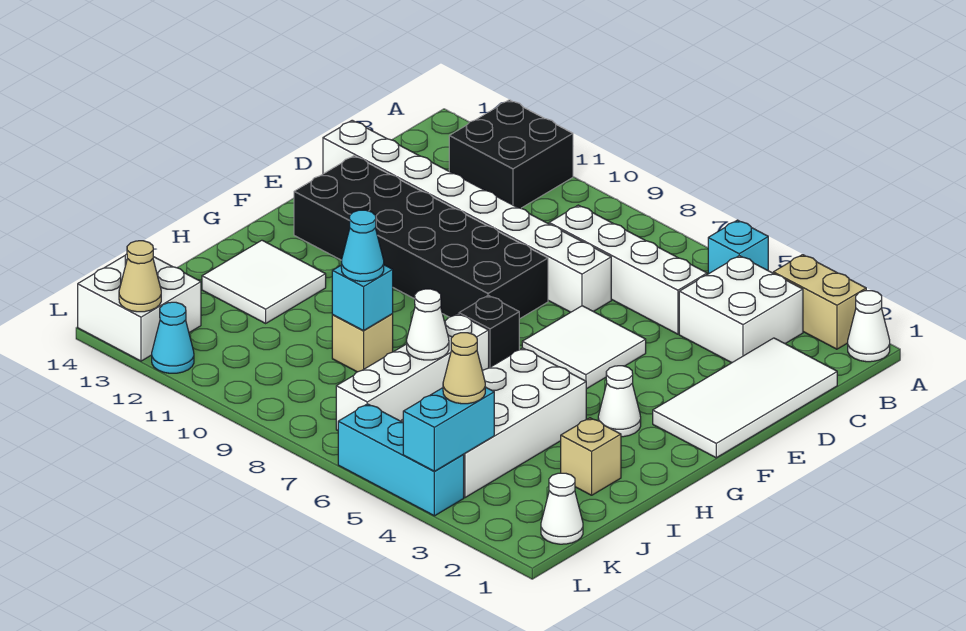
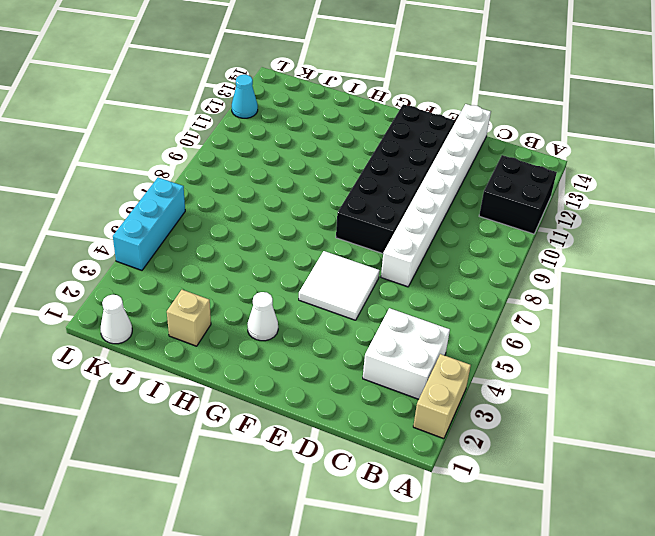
none -> white cone A1 level 1
none -> cyan brick A5 level 1
none -> white tile C1:F2 level 1

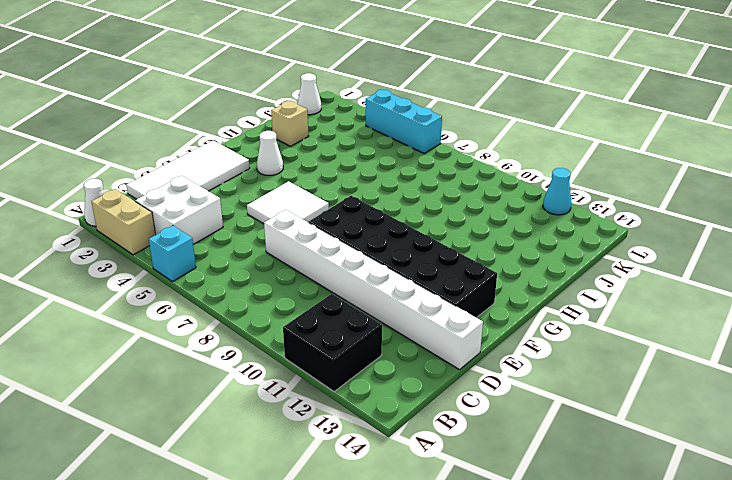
none -> white brick C5:C8 level 1
none -> black brick G7 level 1
none -> white brick H4:K5 level 1

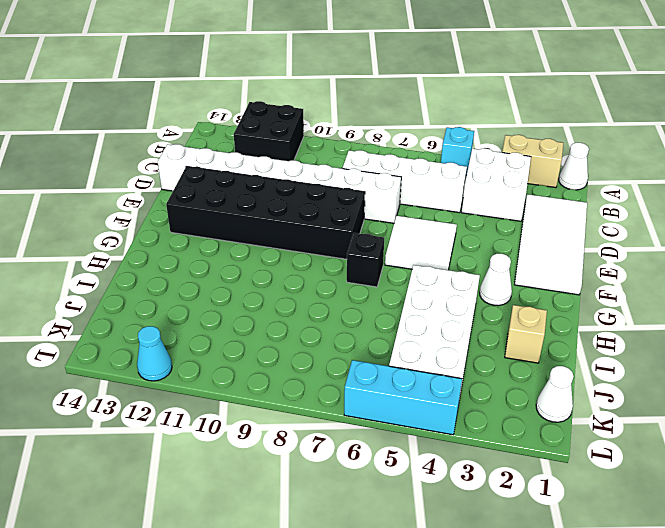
none -> white brick H7:K7 level 1
none -> white tile H12:I13 level 1
none -> tan brick I9 level 1

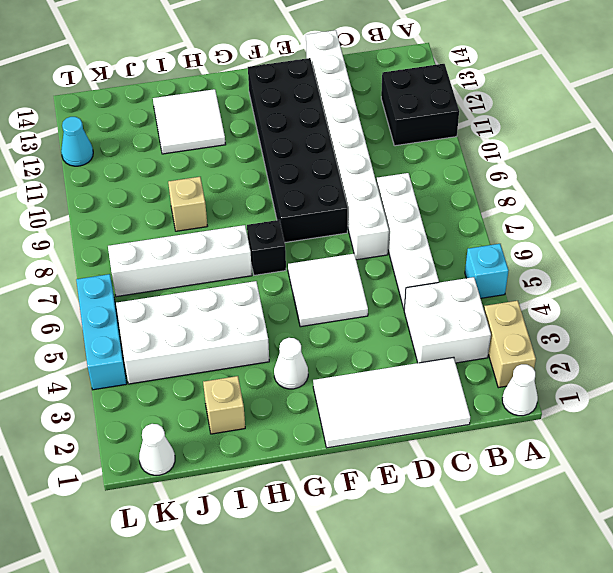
none -> white brick K13:L14 level 1
none -> white cone I7 level 2
none -> cyan brick I9 level 2

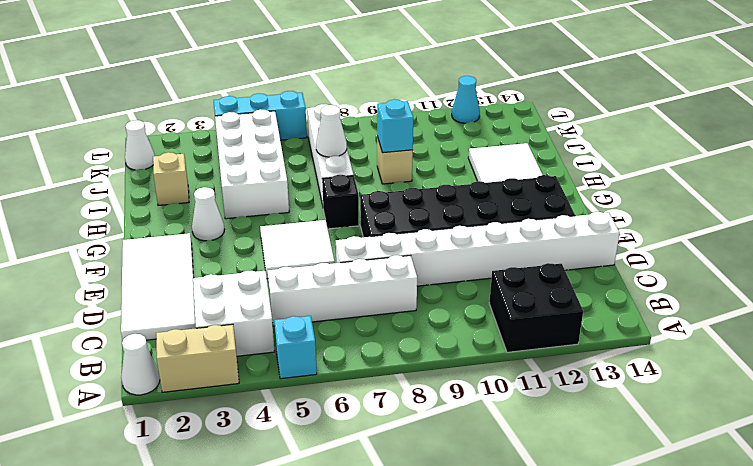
none -> white brick K13:L14 level 1
none -> cyan brick K4:L4 level 2
none -> tan cone L13 level 2

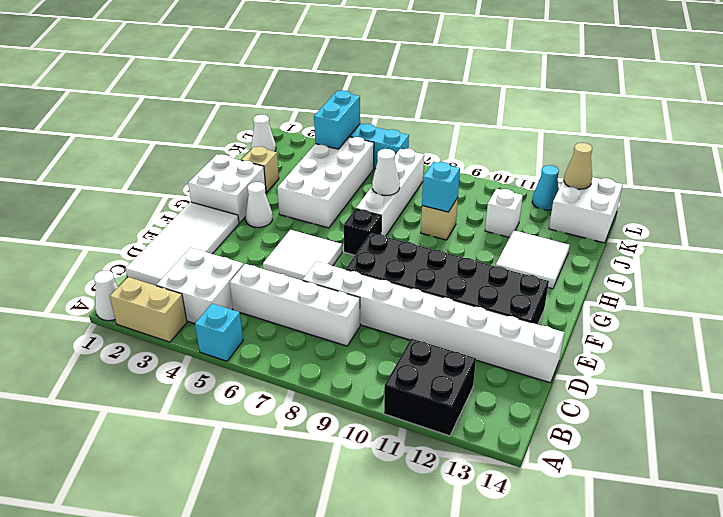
white brick G1:H2 level 1 -> none
white brick J11 level 1 -> none
none -> cyan cone I9 level 3
none -> tan cone K4 level 3

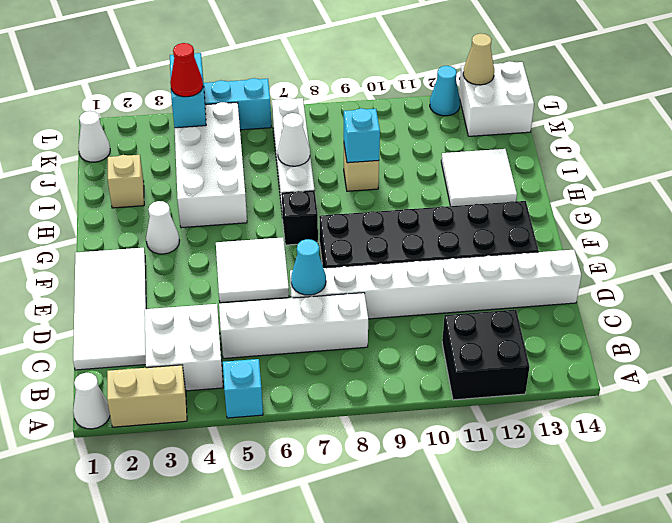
cyan cone D7 level 2 -> cyan cone I9 level 3
red cone K4 level 3 -> tan cone K4 level 3

